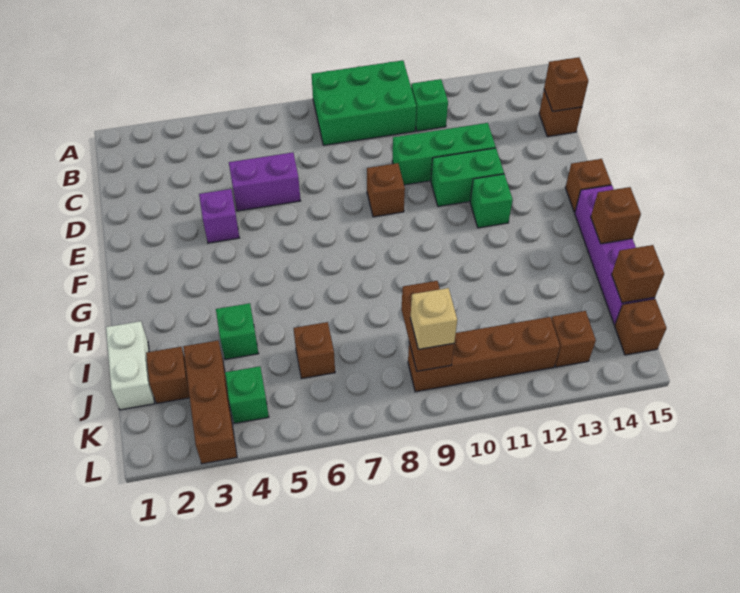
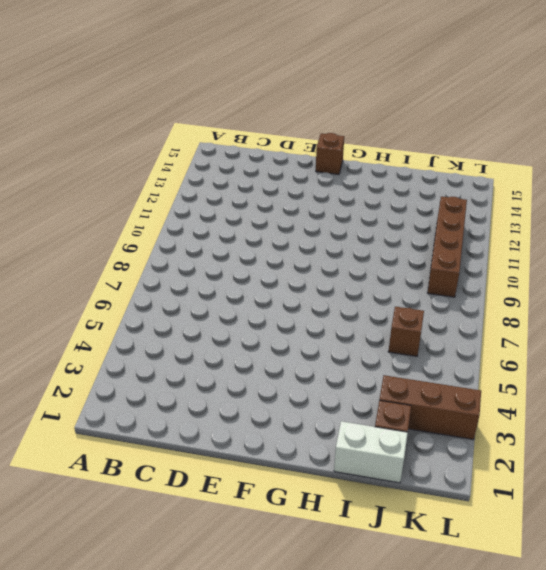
none -> green brick A8:B10 level 1
none -> green brick B11 level 1
none -> brown brick C15 level 1

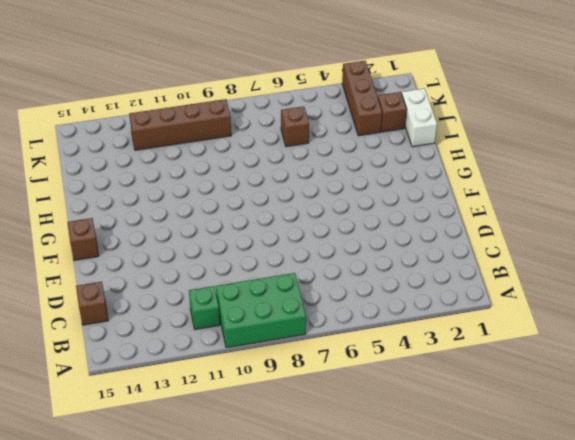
none -> purple brick D5:D6 level 1
none -> green brick D10:D12 level 1
none -> purple brick E4 level 1

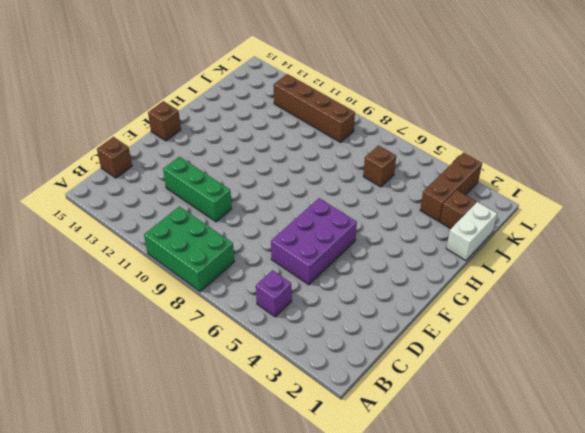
purple brick B5 level 1 -> purple brick E4 level 1
purple brick D5:F6 level 1 -> purple brick D5:D6 level 1
none -> green brick B11 level 1
none -> brown brick E9 level 1
none -> green brick E11:E12 level 1

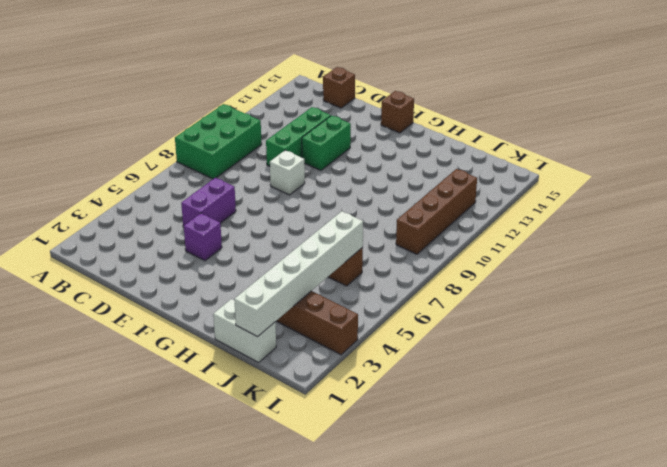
white brick E9 level 1 -> brown brick E9 level 1
white brick J1:J6 level 2 -> none
none -> green brick B11 level 1
none -> green brick F12 level 1
none -> purple brick G15:J15 level 1

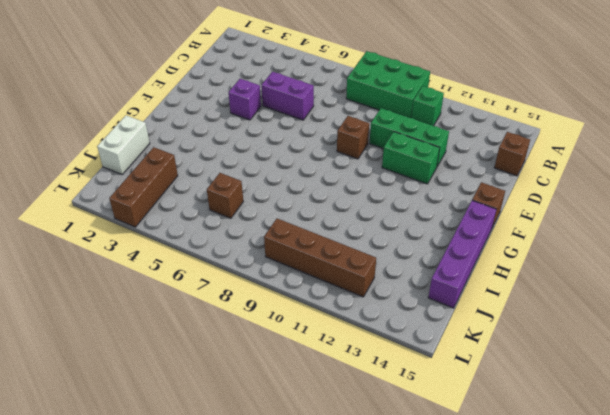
none -> green brick F12 level 1
none -> green brick I4 level 1
none -> brown brick J2 level 1

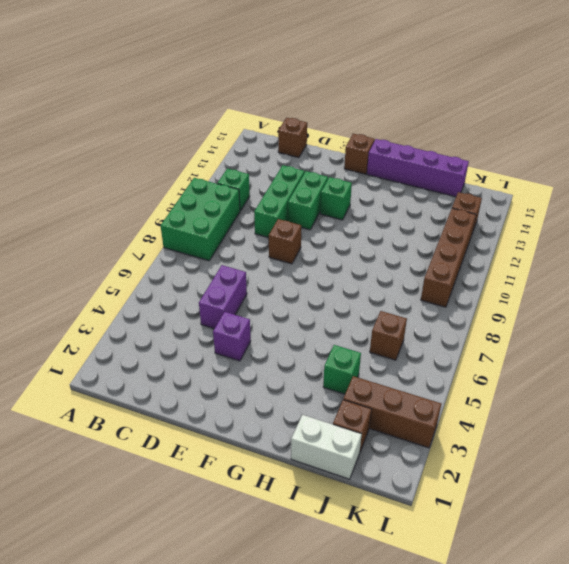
none -> green brick K4 level 1
none -> brown brick K15 level 1
none -> brown brick C15 level 2

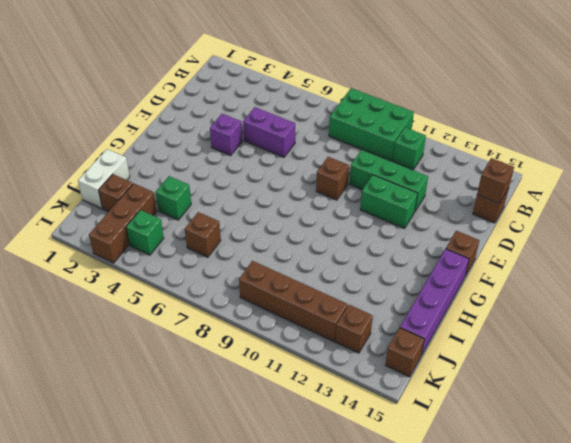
none -> green brick F12 level 1
none -> brown brick H15 level 2
none -> brown brick J9:K9 level 2

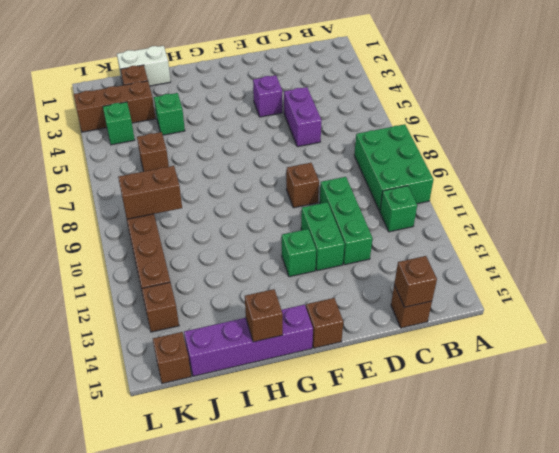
none -> brown brick J15 level 2
none -> tan brick K9 level 3

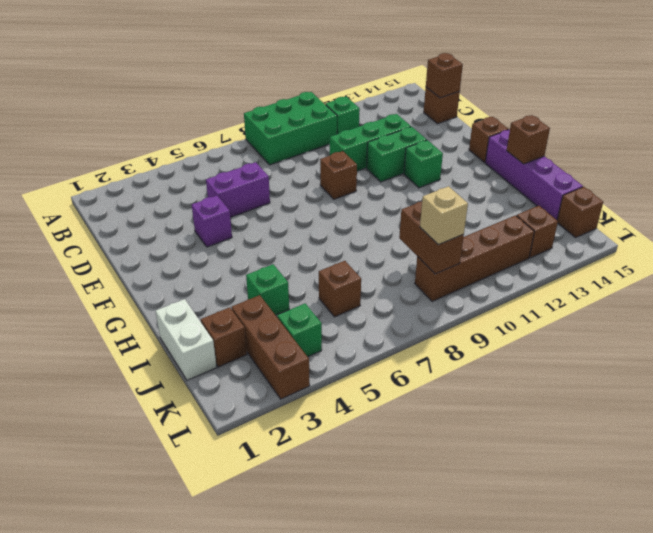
none -> brown brick J15 level 2

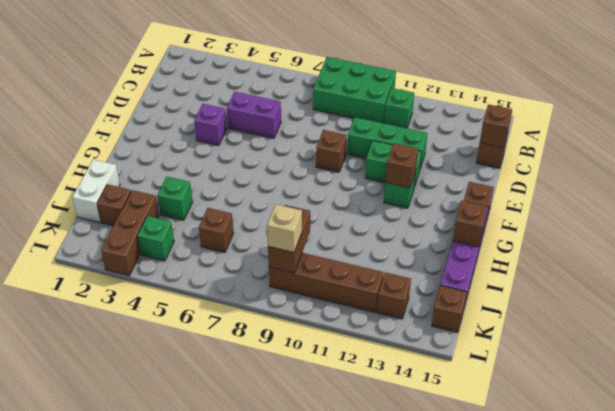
brown brick F12 level 2 -> brown brick J15 level 2

